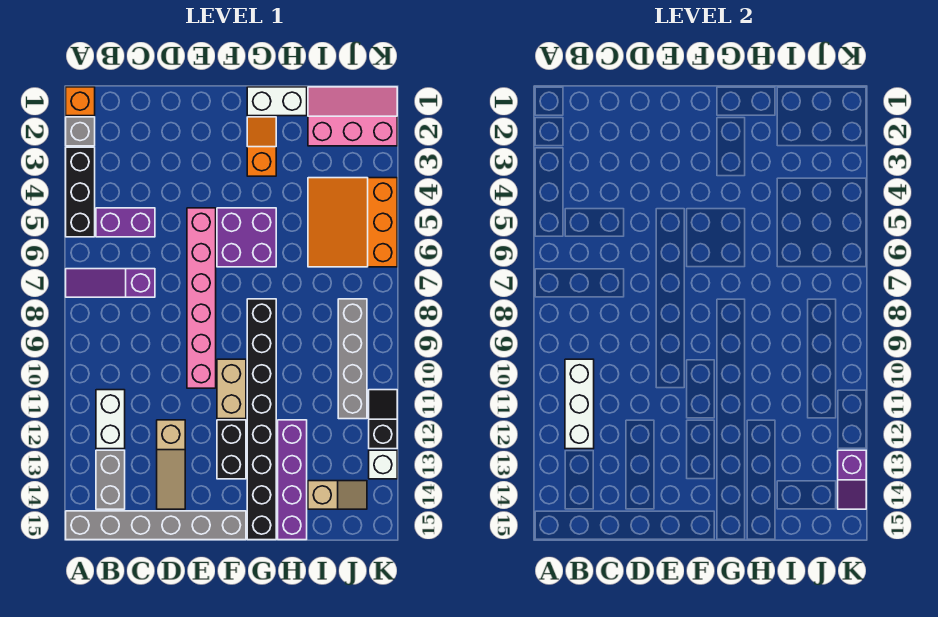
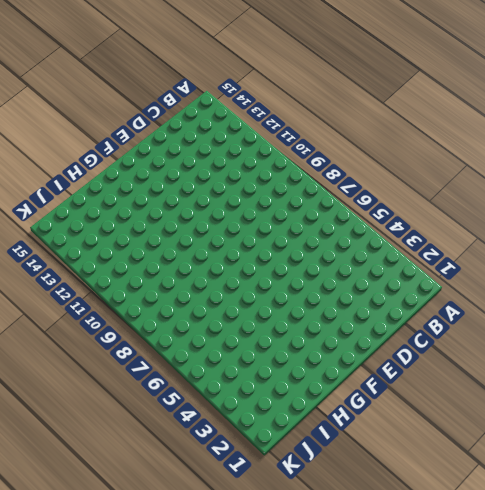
none -> orange brick A1 level 1
none -> grey brick A2 level 1
none -> black brick A3:A5 level 1

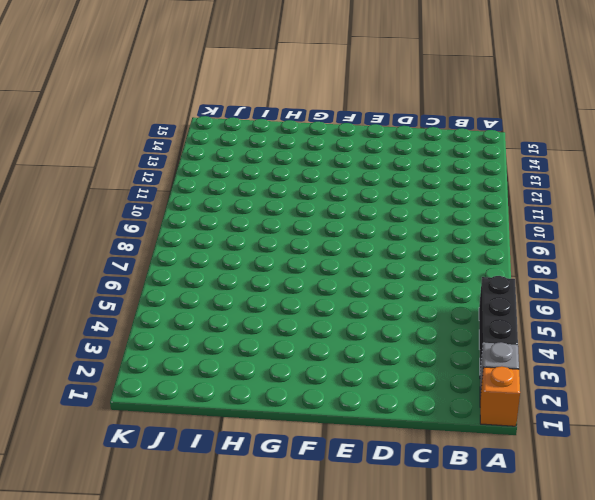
none -> purple slope A7:C7 level 1 top C
none -> grey brick A15:F15 level 1
none -> purple brick B5:C5 level 1

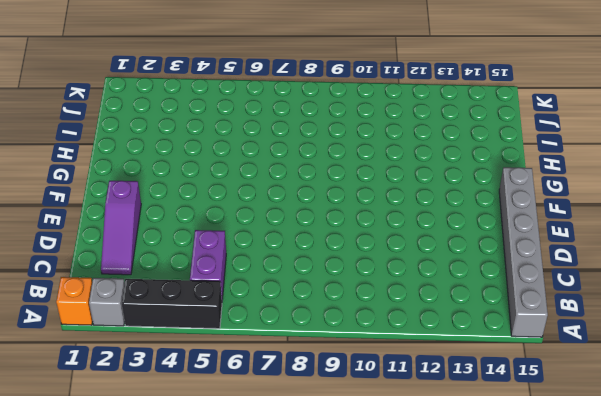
purple slope C2:E2 level 1 top E -> purple slope A7:C7 level 1 top C
none -> white brick B11:B12 level 1
none -> grey brick B13:B14 level 1
none -> tan slope D12:D14 level 1 top 12

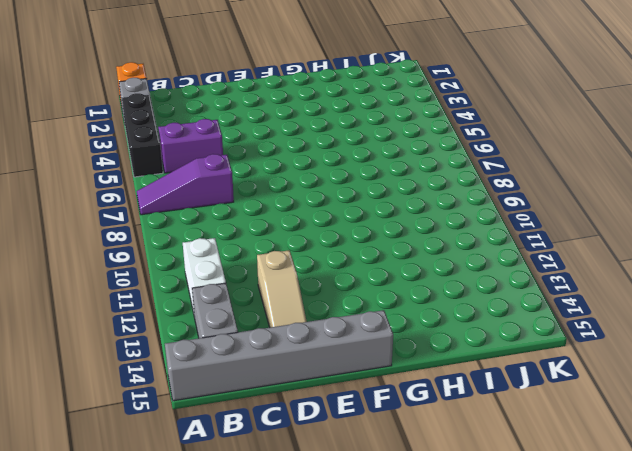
none -> pink brick E5:E10 level 1
none -> purple brick F5:G6 level 1
none -> tan brick F10:F11 level 1

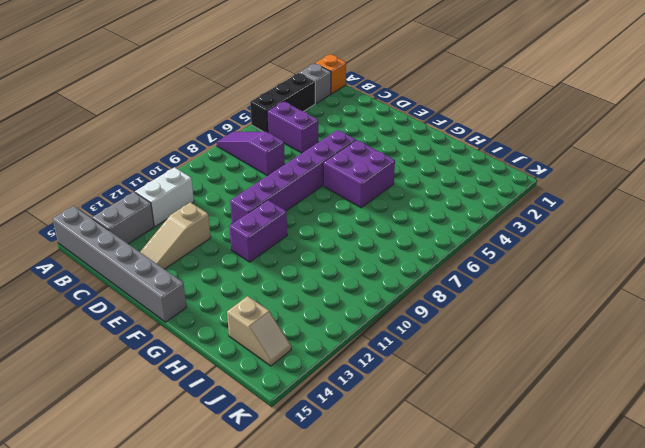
purple brick E5:E10 level 1 -> pink brick E5:E10 level 1
purple brick F10:F11 level 1 -> tan brick F10:F11 level 1
none -> black brick F12:F13 level 1
none -> white brick G1:H1 level 1
none -> orange slope G2:G3 level 1 top 3

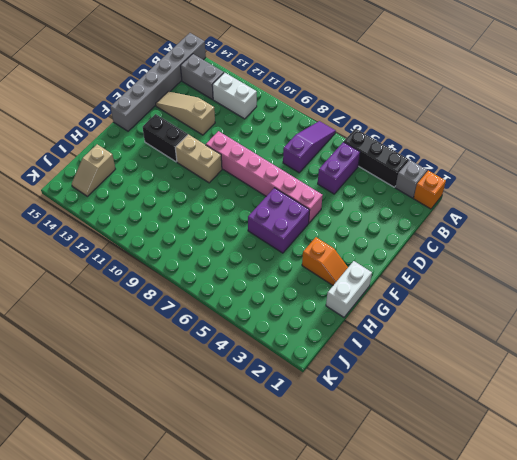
none -> black brick G8:G15 level 1
none -> purple brick H12:H15 level 1
none -> pink slope I1:K2 level 1 top 2

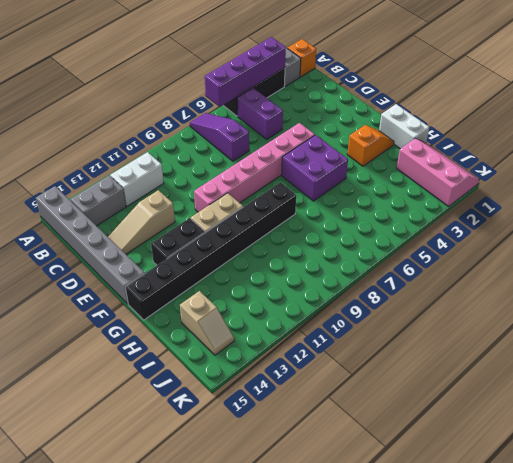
purple brick A3:A6 level 2 -> purple brick H12:H15 level 1
none -> orange slope I4:K6 level 1 top K
none -> grey brick J8:J11 level 1
none -> black slope K11:K12 level 1 top 12

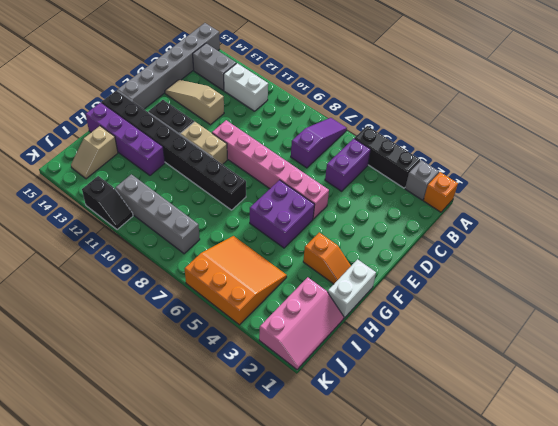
none -> white brick K13 level 1
none -> white brick B10:B12 level 2
none -> purple slope K13:K14 level 2 top 13

